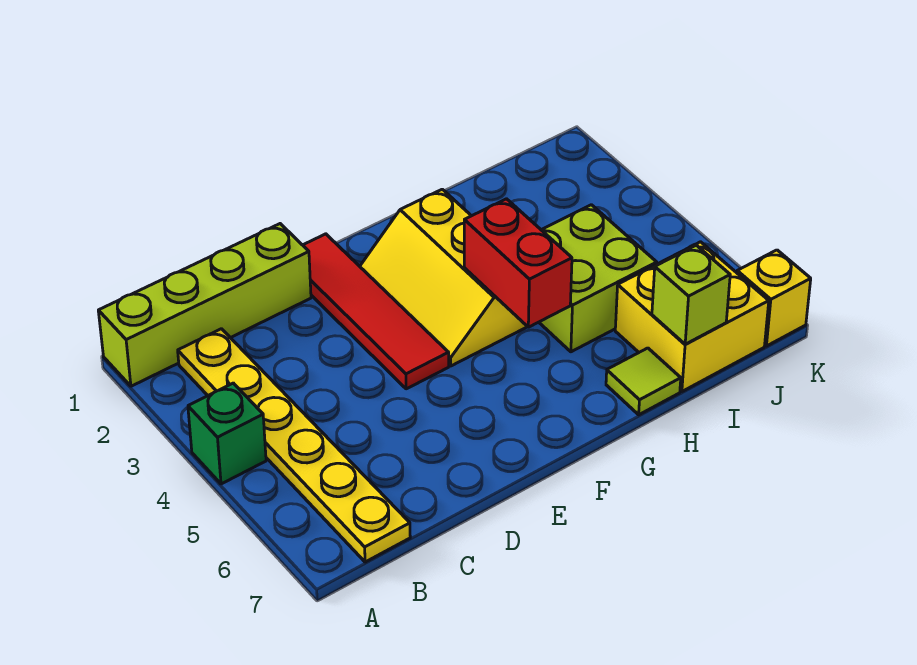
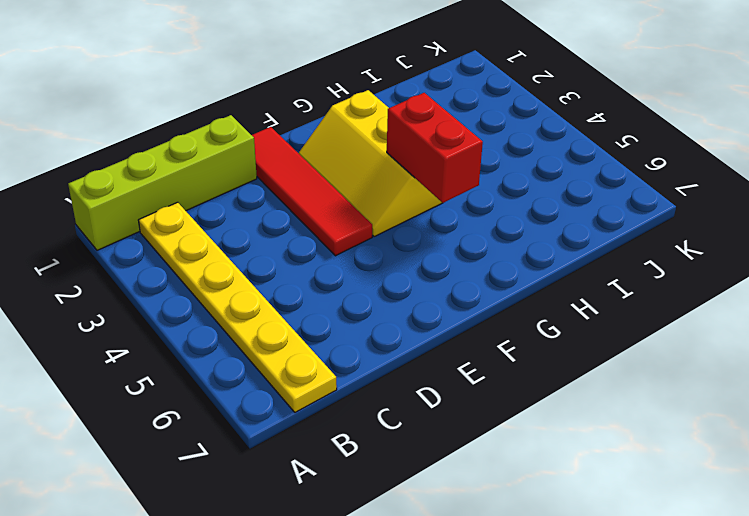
none -> green brick A4 level 1
none -> lime brick H4:I5 level 1

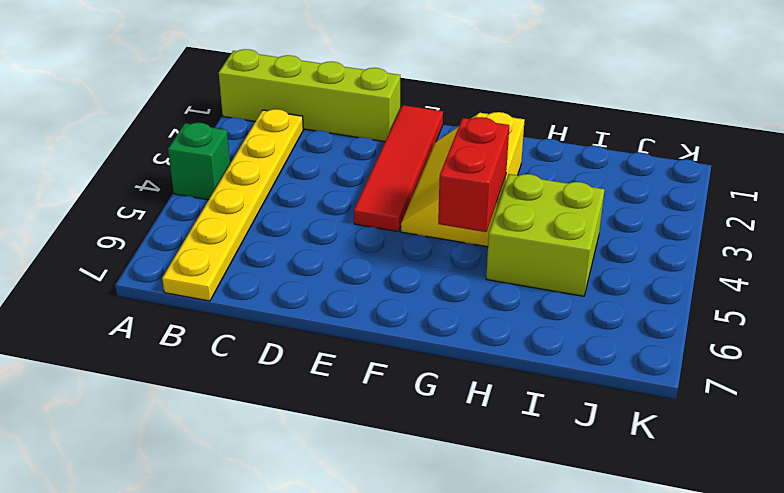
none -> lime tile H7 level 1
none -> yellow brick I6:J7 level 1

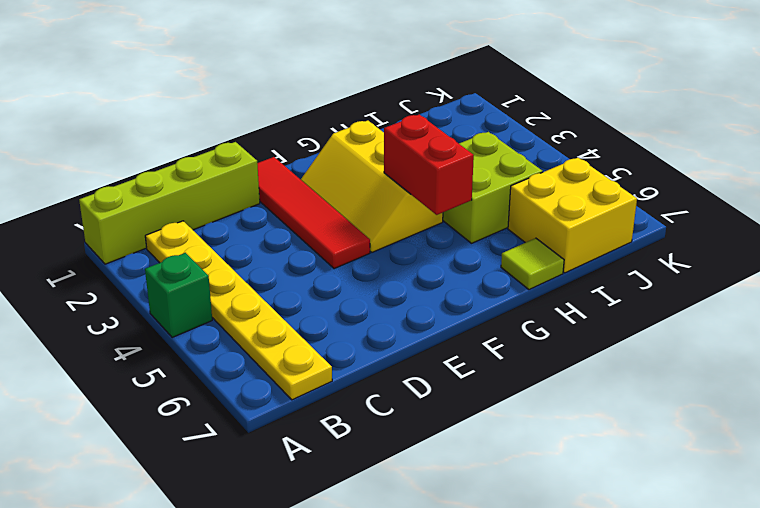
none -> yellow brick K7 level 1
none -> lime brick I7 level 2

